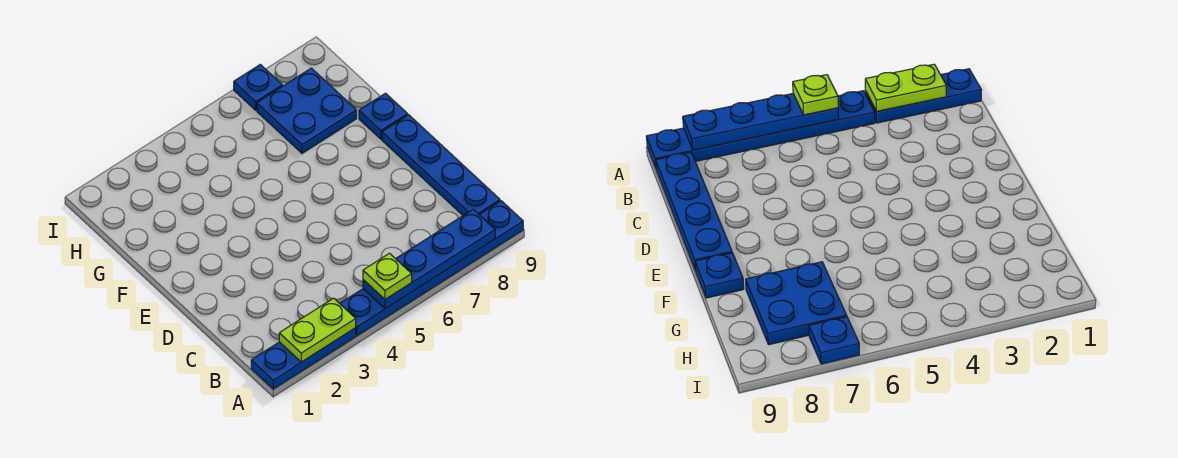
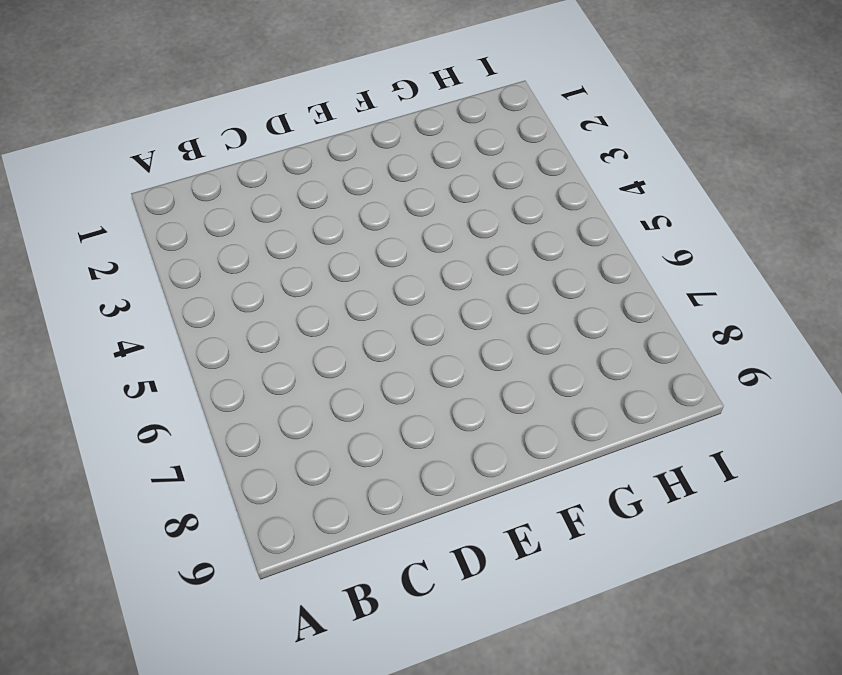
none -> blue plate A1:A3 level 1
none -> blue plate A4:A9 level 1

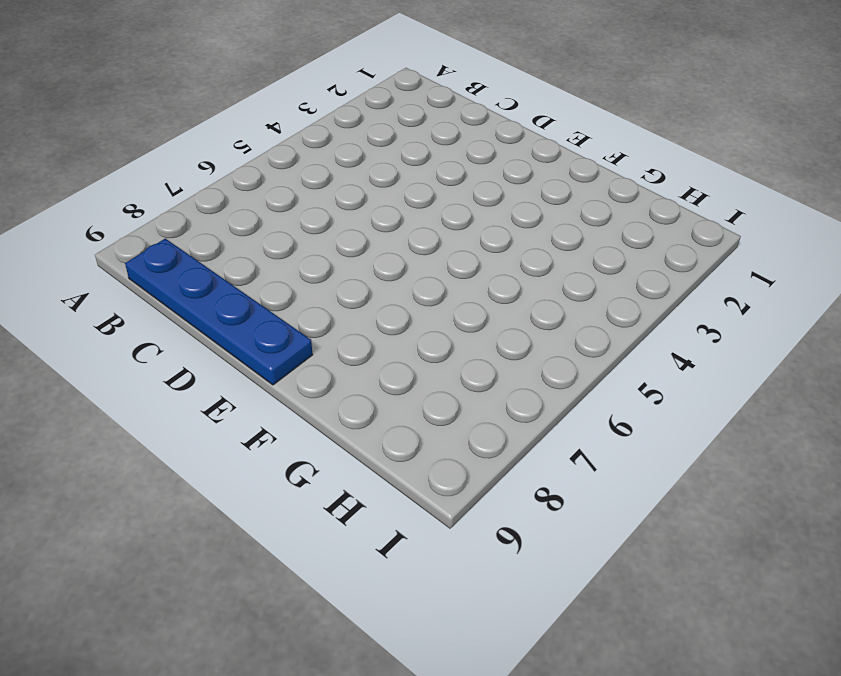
none -> blue plate A1:A3 level 1
none -> blue plate A4:A9 level 1

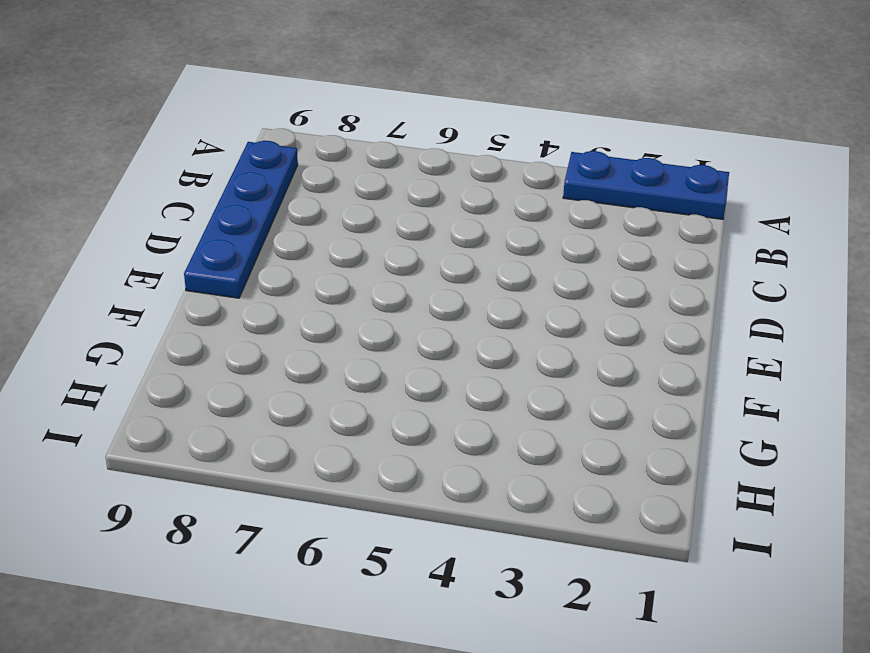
none -> blue plate A4:A9 level 1
none -> blue plate F9 level 1

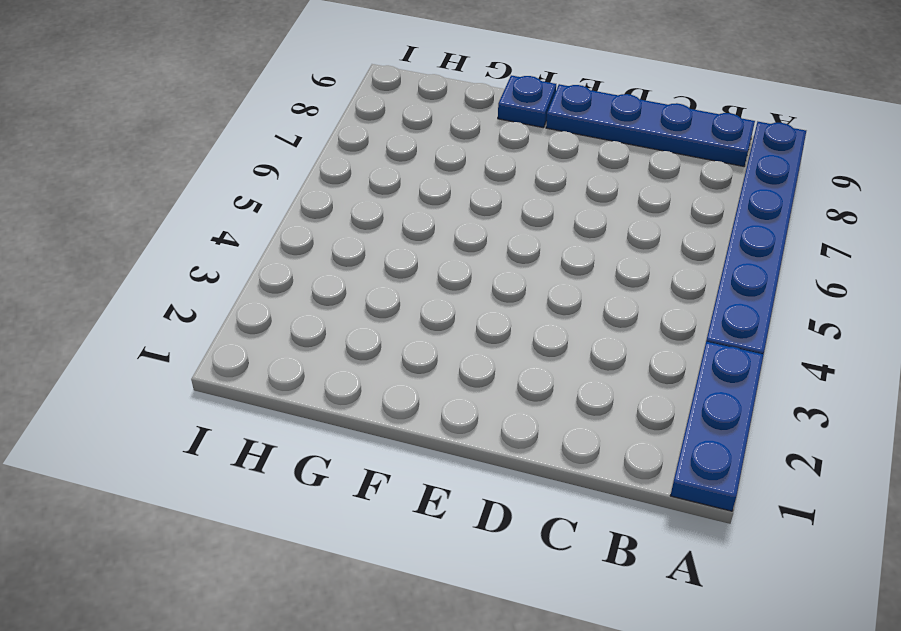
none -> blue plate G7:H8 level 1
none -> blue plate I7 level 1

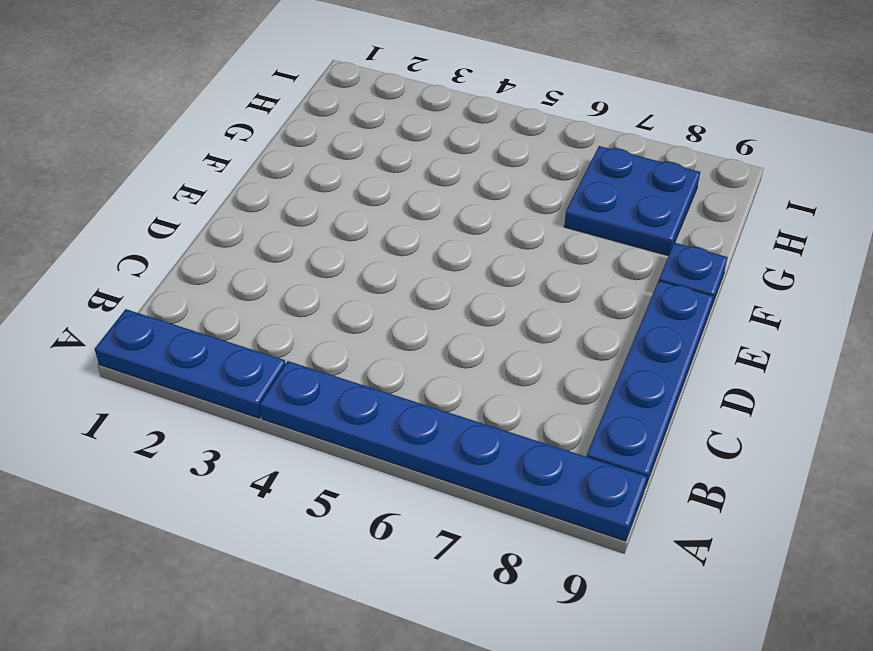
none -> blue plate I7 level 1
none -> lime plate A2:A3 level 2

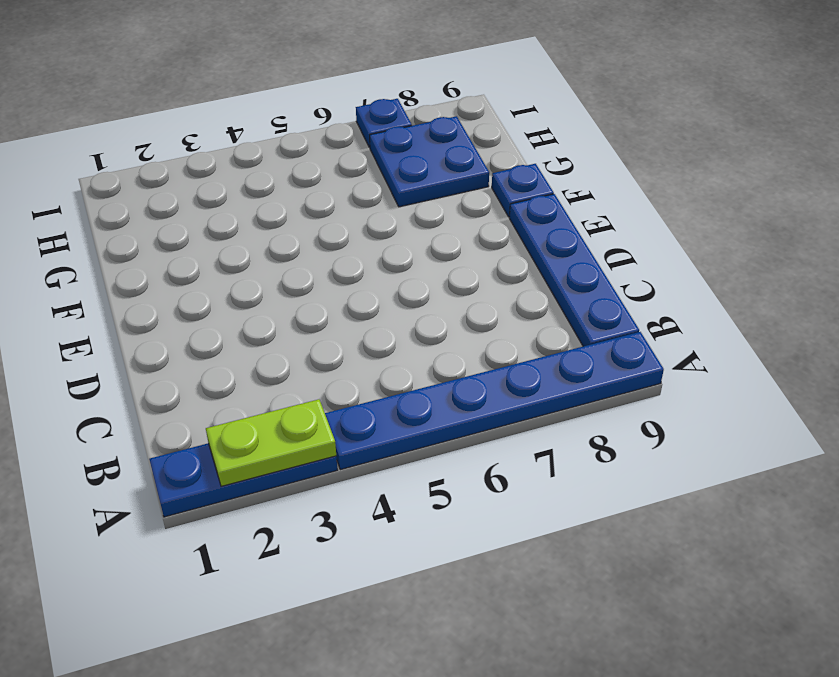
none -> blue plate A5:A8 level 2
none -> lime plate A5 level 3

